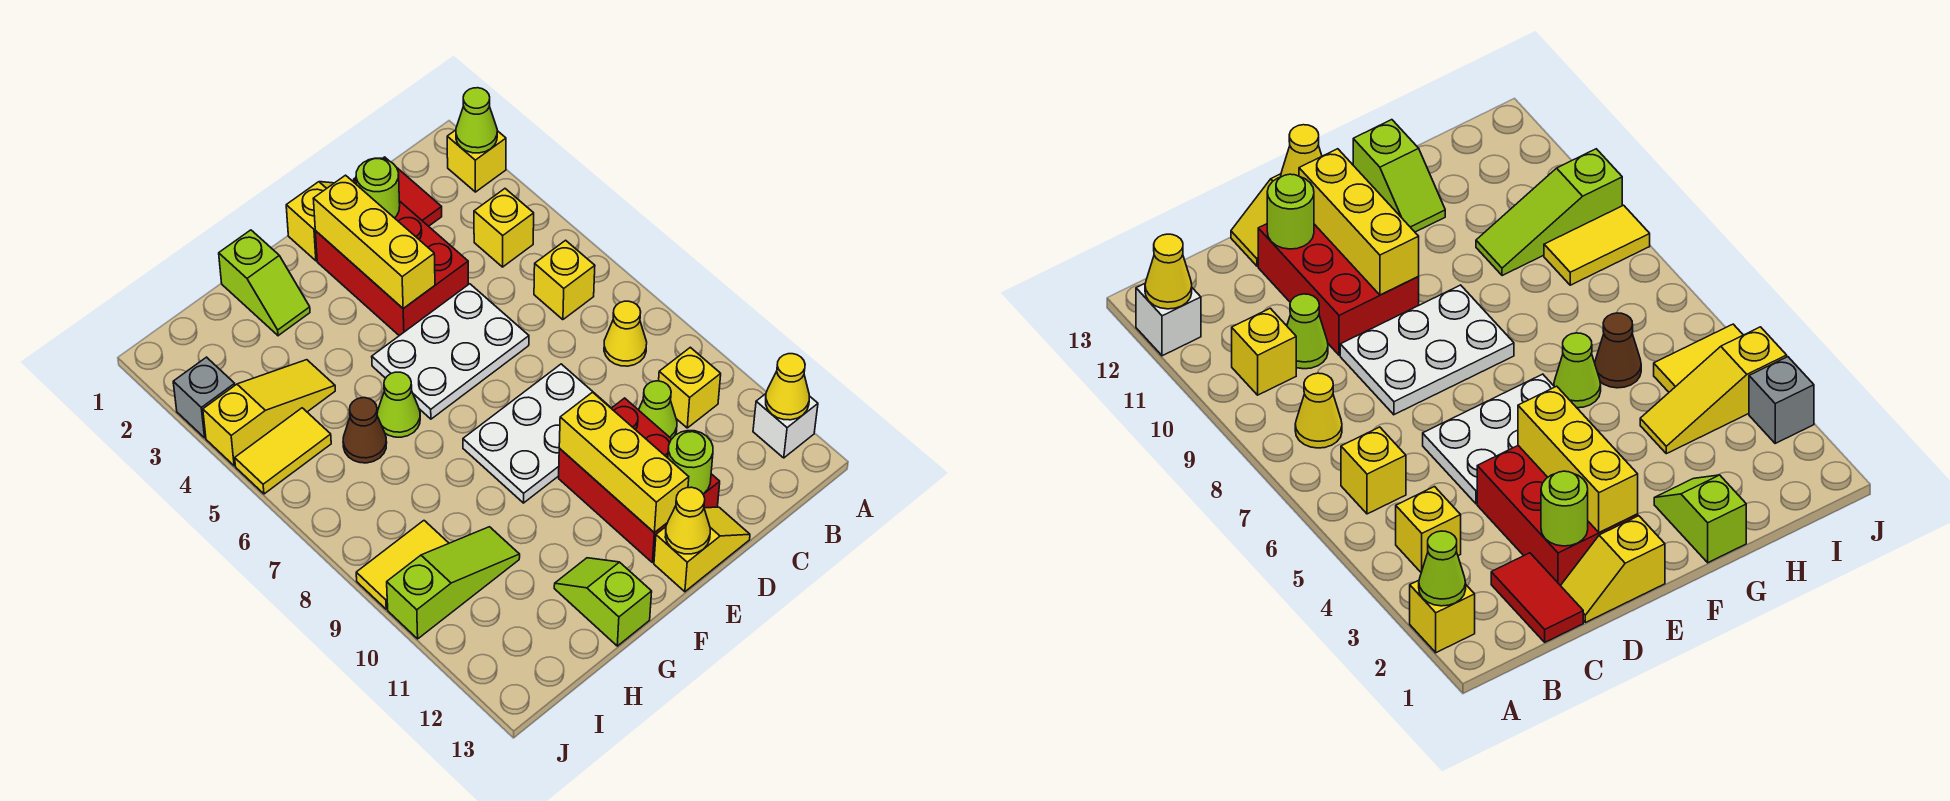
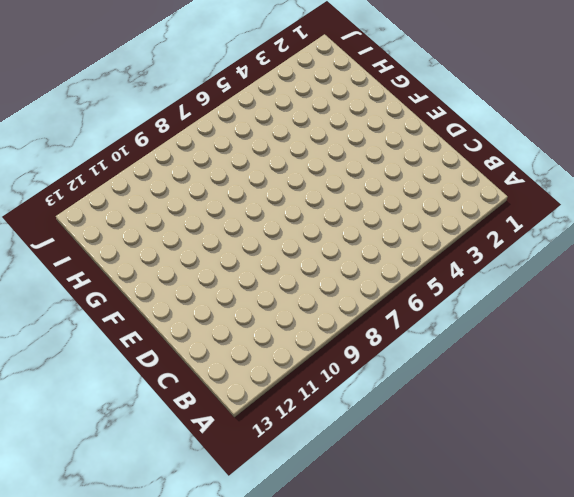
none -> yellow brick A2 level 1
none -> white brick A12 level 1
none -> yellow brick B4 level 1
none -> yellow brick B6 level 1

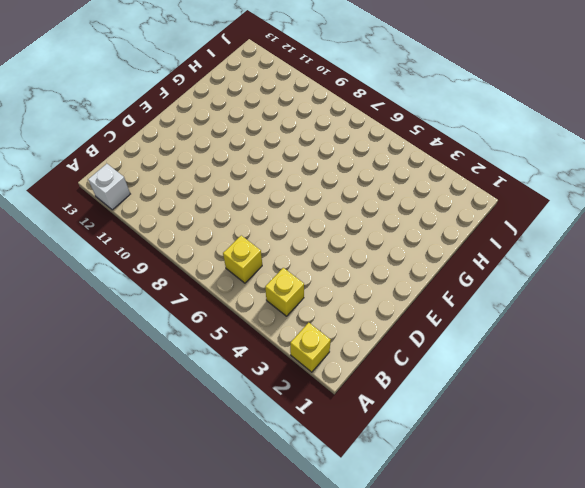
none -> yellow cone B8 level 1
none -> yellow brick B10 level 1
none -> red tile C1:C2 level 1
none -> lime cone C10 level 1

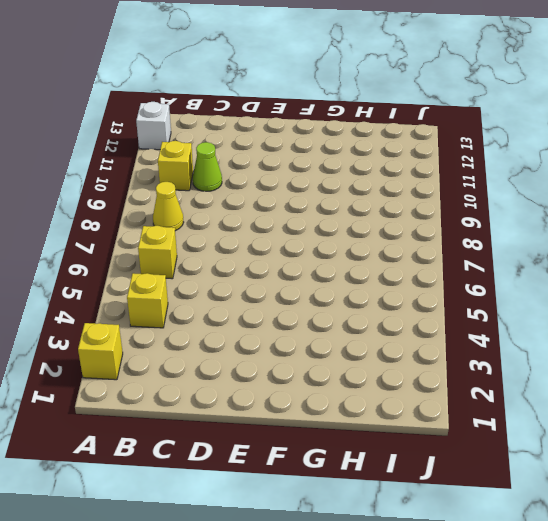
none -> red tile C1:C2 level 1
none -> yellow slope D1:E1 level 1 top E
none -> red brick D2:E4 level 1
none -> white plate D5:F6 level 1

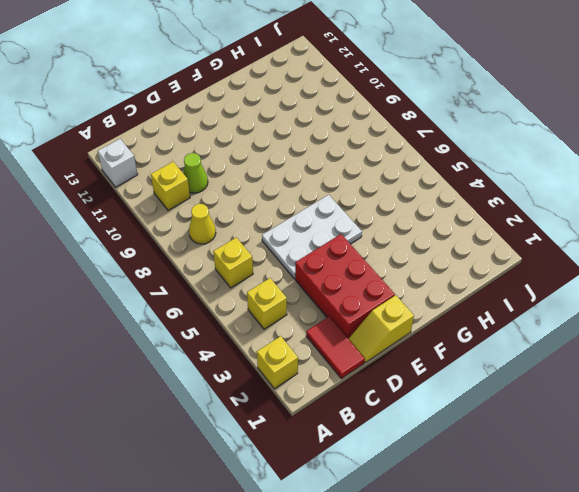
none -> white plate D8:F9 level 1
none -> red brick D10:E12 level 1
none -> yellow slope D13:E13 level 1 top E
none -> lime slope G1:G2 level 1 top 1

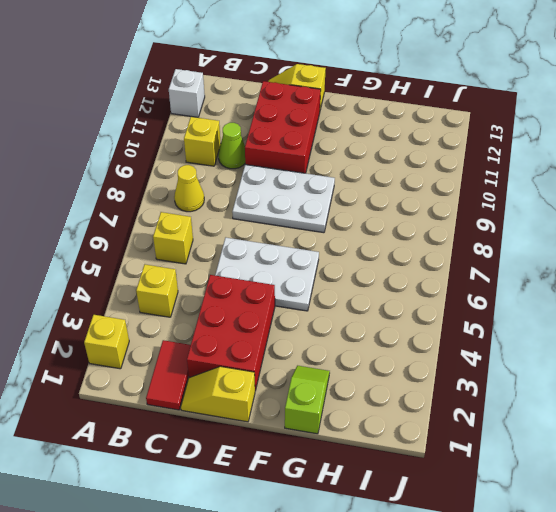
none -> lime cone G6 level 1
none -> lime slope G12:G13 level 1 top 13
none -> yellow slope H4:J4 level 1 top J
none -> brown cone H6 level 1

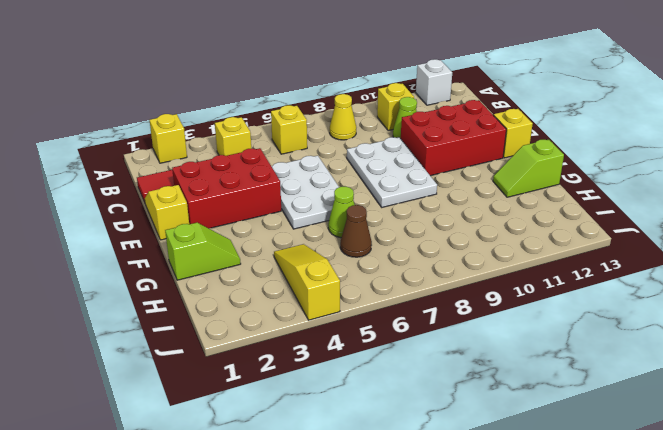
none -> lime slope H10:J10 level 1 top J
none -> yellow tile I5:J5 level 1
none -> yellow tile I9:J9 level 1
none -> grey brick J3 level 1

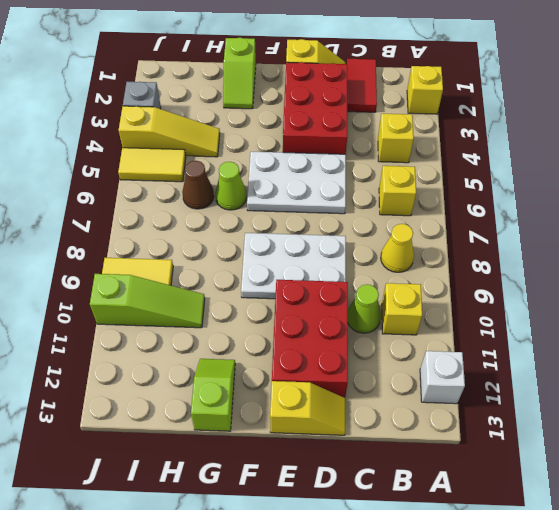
none -> lime cone A2 level 2
none -> yellow cone A12 level 2
none -> lime round brick D2 level 2
none -> lime round brick D12 level 2

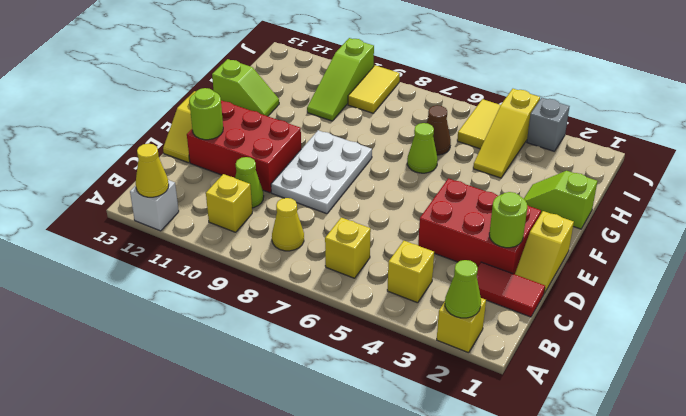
none -> white plate D5:F6 level 1
none -> yellow brick E2:E4 level 2
none -> yellow brick E10:E12 level 2
none -> yellow cone E13 level 2

